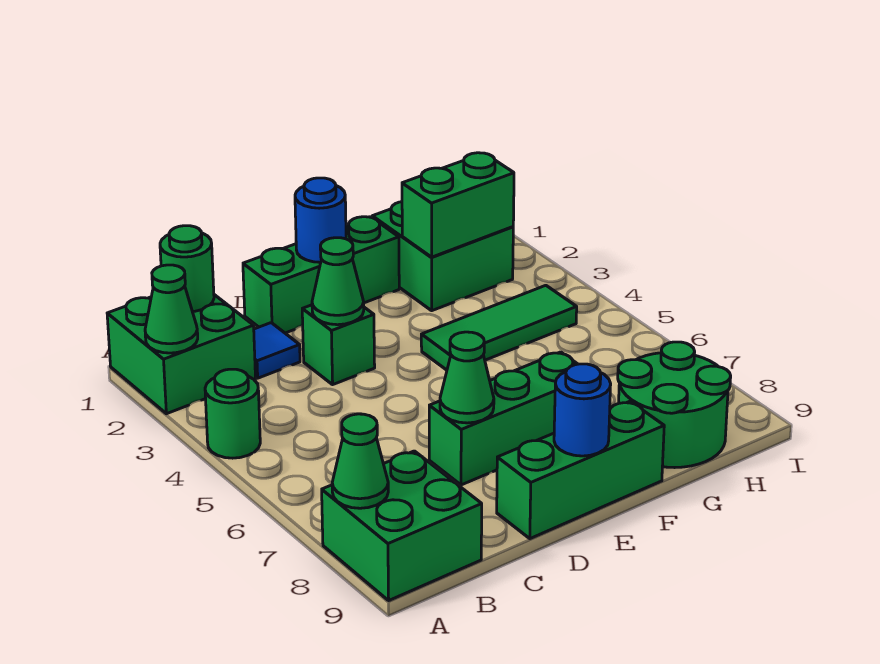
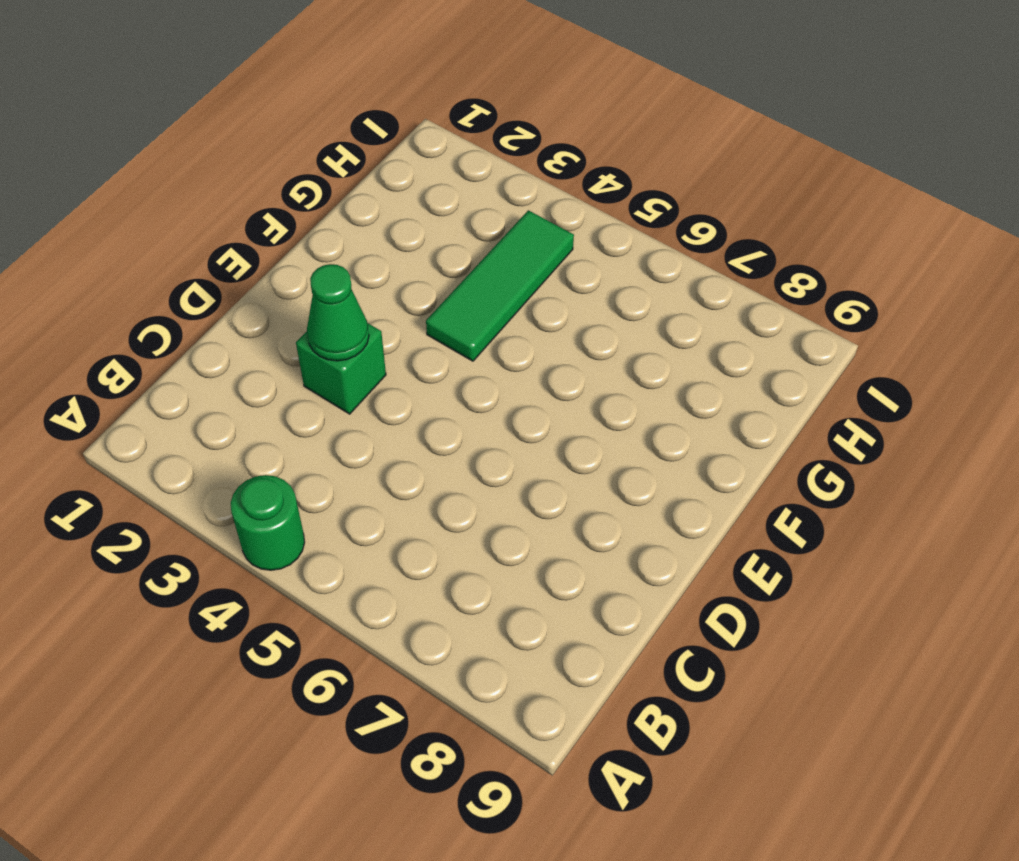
none -> green brick A1:B2 level 1
none -> green brick A8:B9 level 1
none -> blue tile C2 level 1

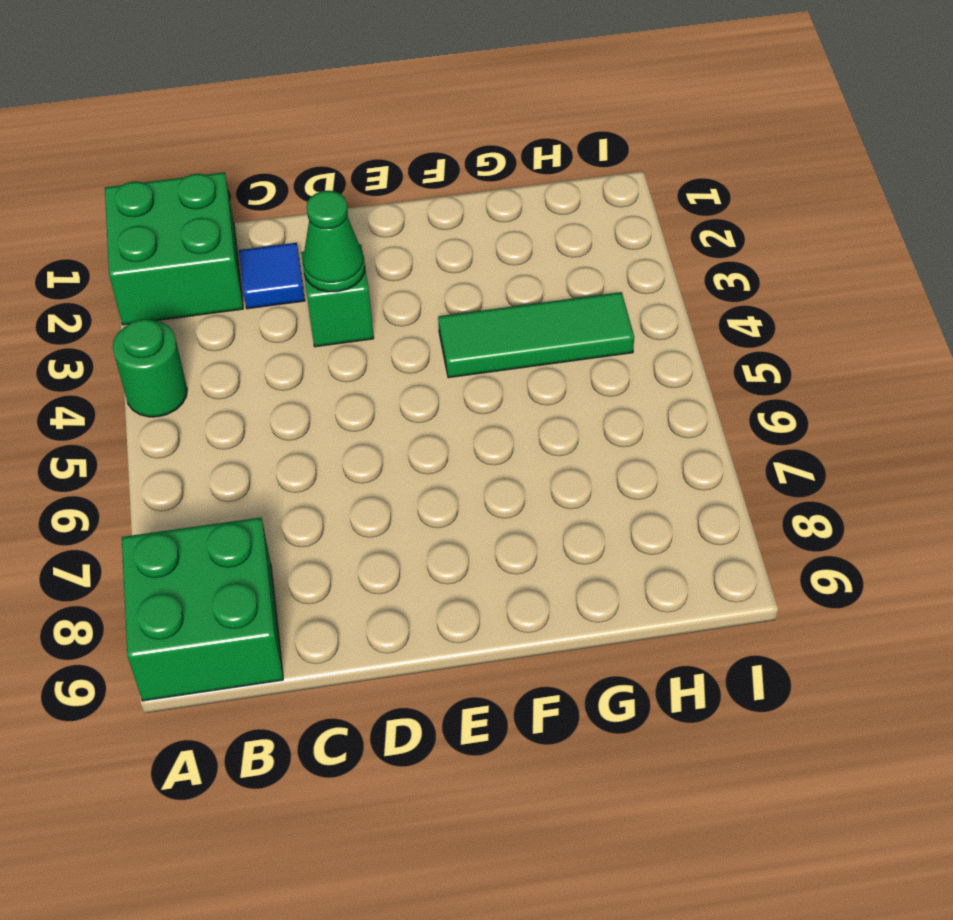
none -> green brick D1:F1 level 1
none -> green brick D7:F7 level 1
none -> green brick D9:F9 level 1

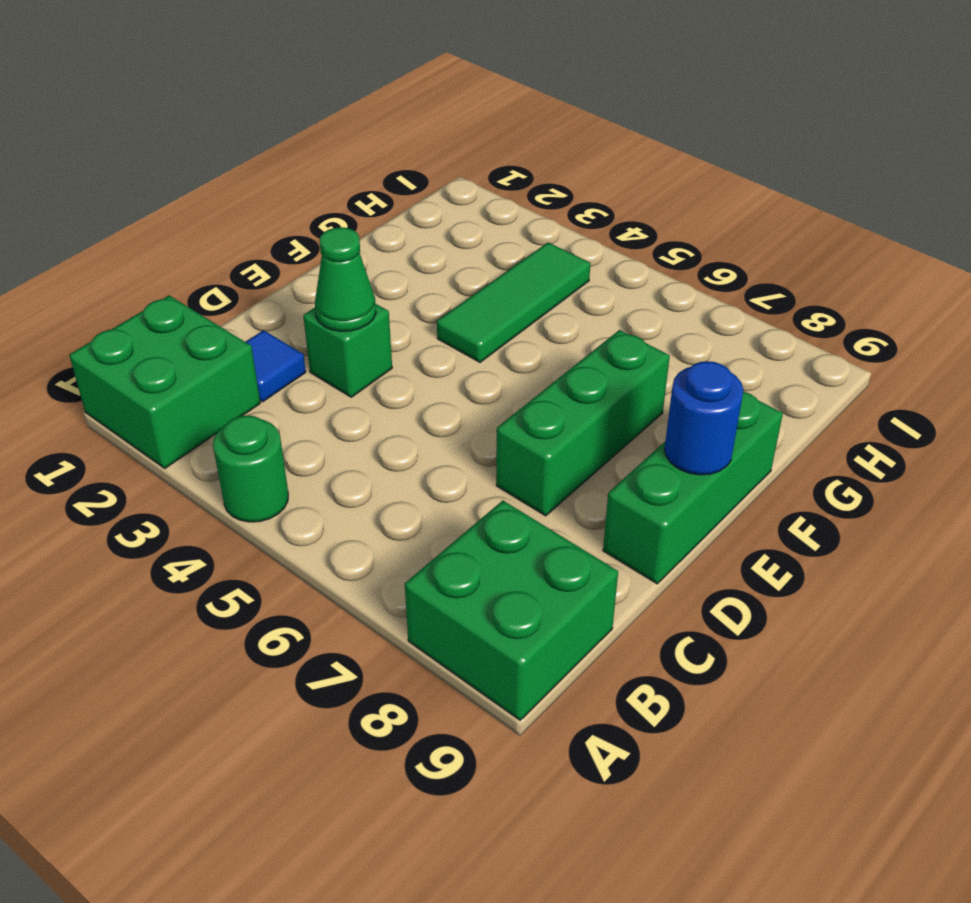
none -> green brick D1:F1 level 1
none -> green brick G1:H2 level 1
none -> green round brick G8:H9 level 1

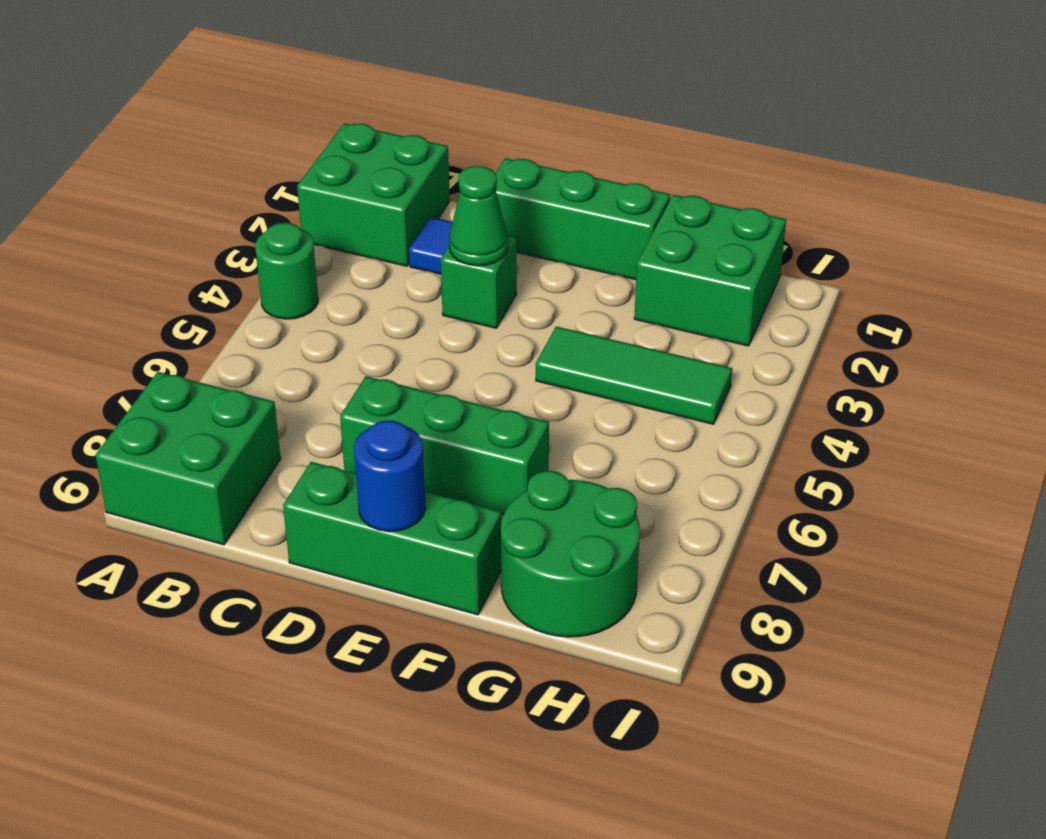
none -> green cone A2 level 2
none -> green cone A8 level 2
none -> green round brick B1 level 2

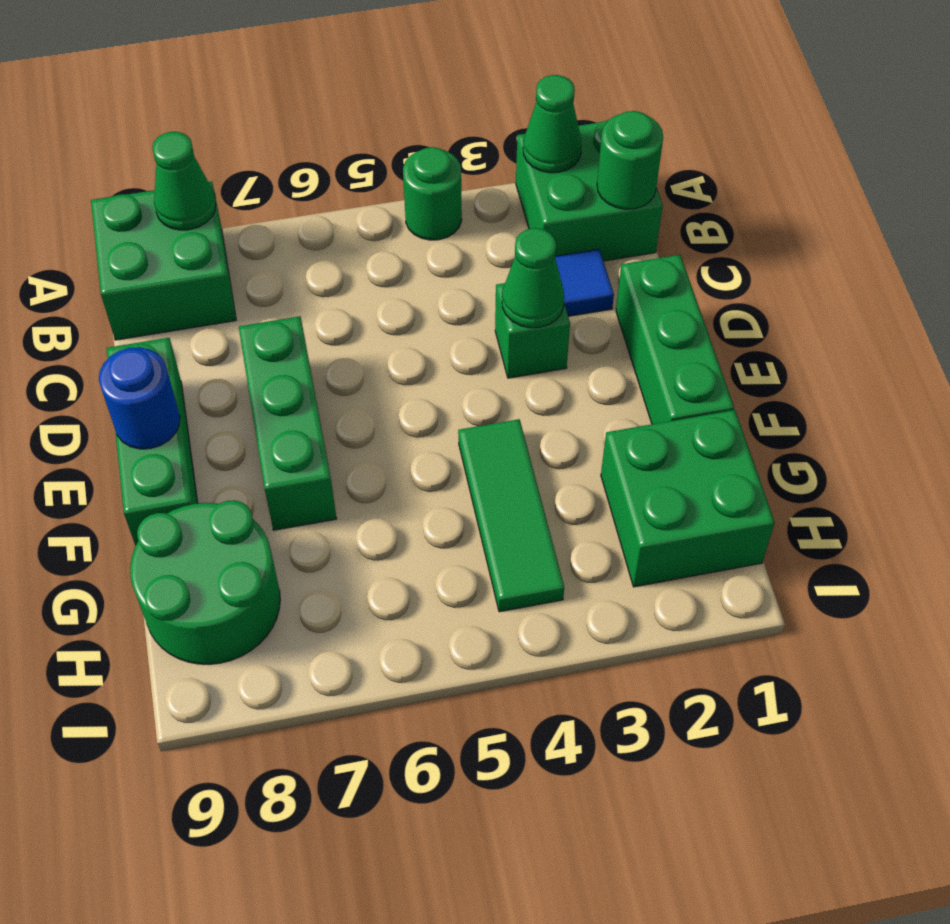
none -> green cone D7 level 2
none -> blue round brick E1 level 2
none -> green brick G2:H2 level 2

